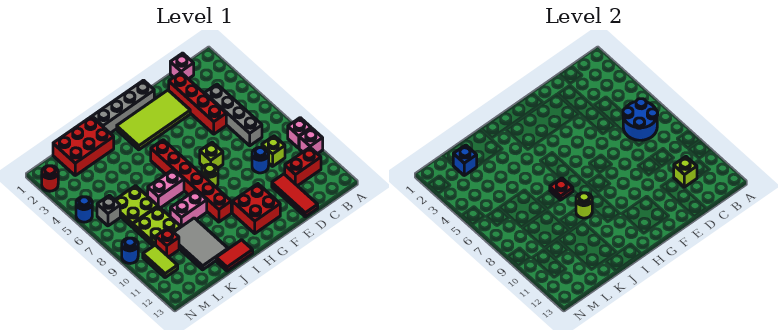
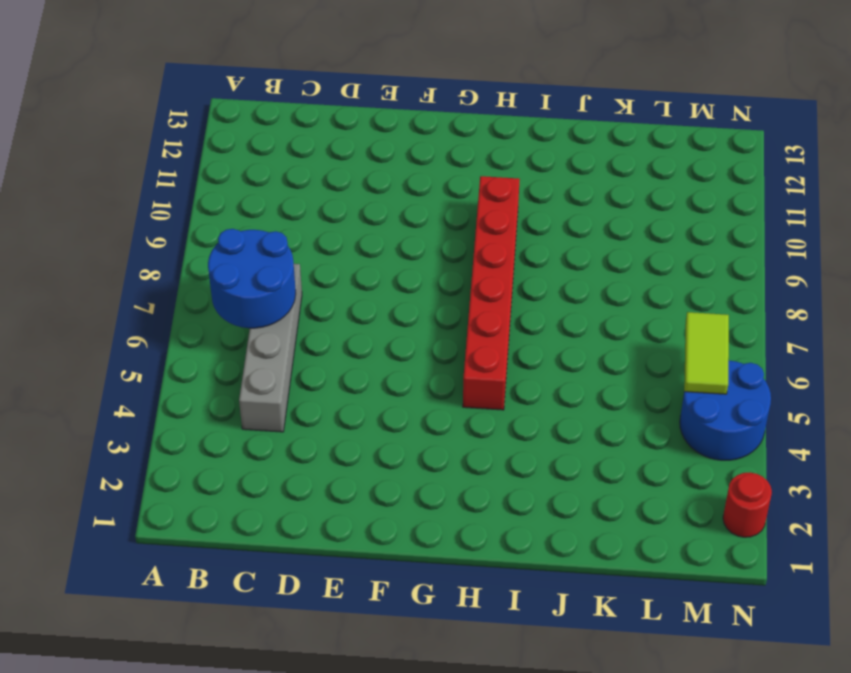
blue round brick M4:N5 level 1 -> blue round brick N5 level 1
lime tile M5:M6 level 2 -> lime tile M10:M11 level 1
none -> pink brick A9 level 1
none -> pink brick A10 level 1
none -> red brick B11:C11 level 1
none -> pink brick C1 level 1

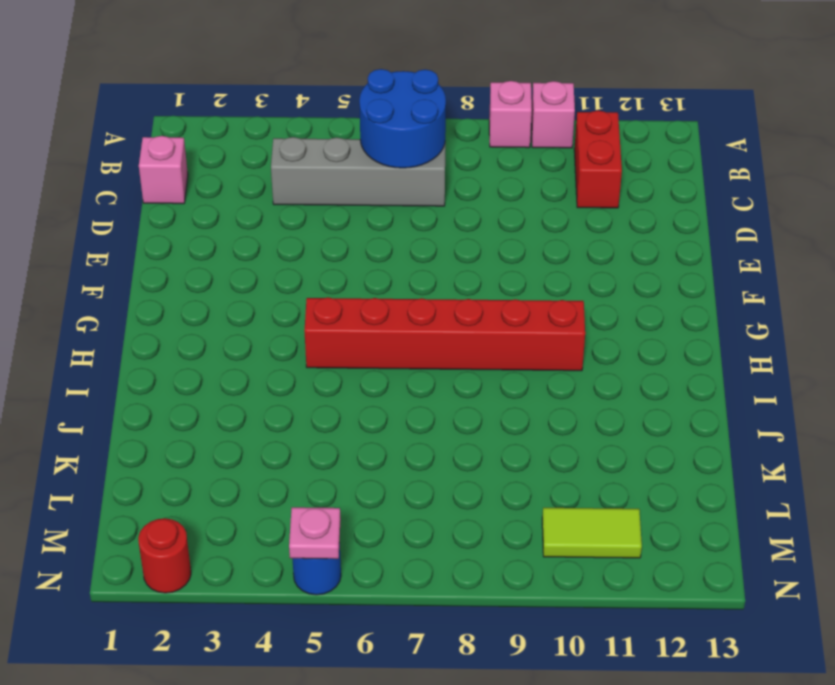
pink plate N5 level 2 -> none
none -> lime brick C9 level 1
none -> red brick D2:D5 level 1
none -> blue round brick D9 level 1
none -> red tile D11:D13 level 1

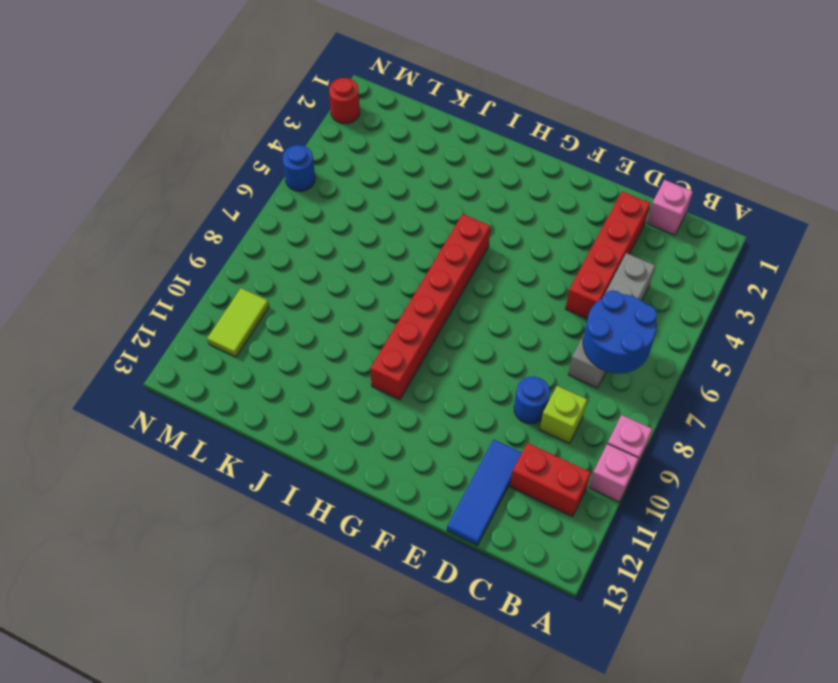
blue tile D11:D13 level 1 -> red tile D11:D13 level 1
none -> lime tile E2:H3 level 1
none -> grey brick F1:I1 level 1
none -> lime brick F7 level 1
none -> red brick F11:G12 level 1

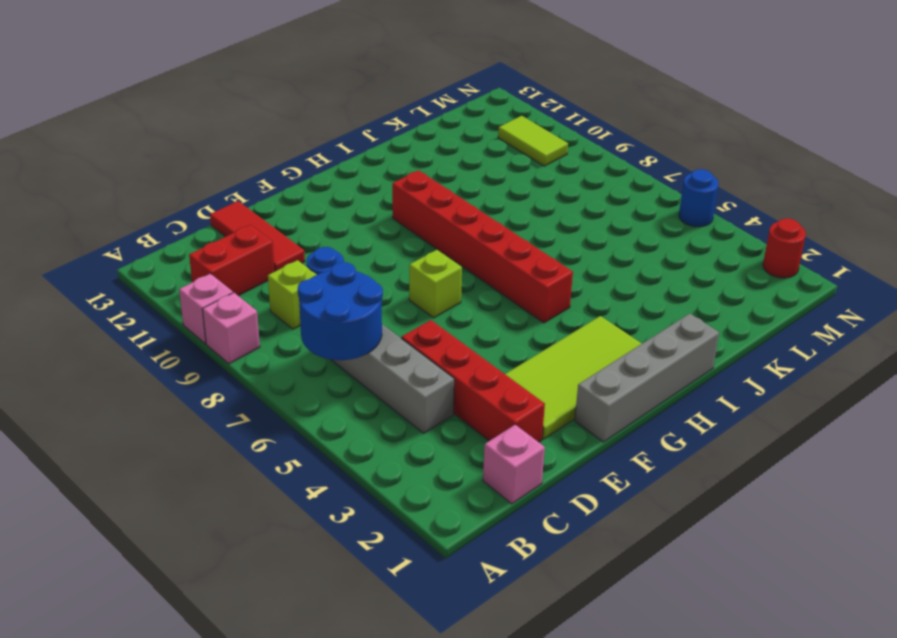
none -> red brick F11:G12 level 1
none -> lime round brick G8 level 1
none -> pink brick I7:J7 level 1
none -> pink brick I9:J9 level 1

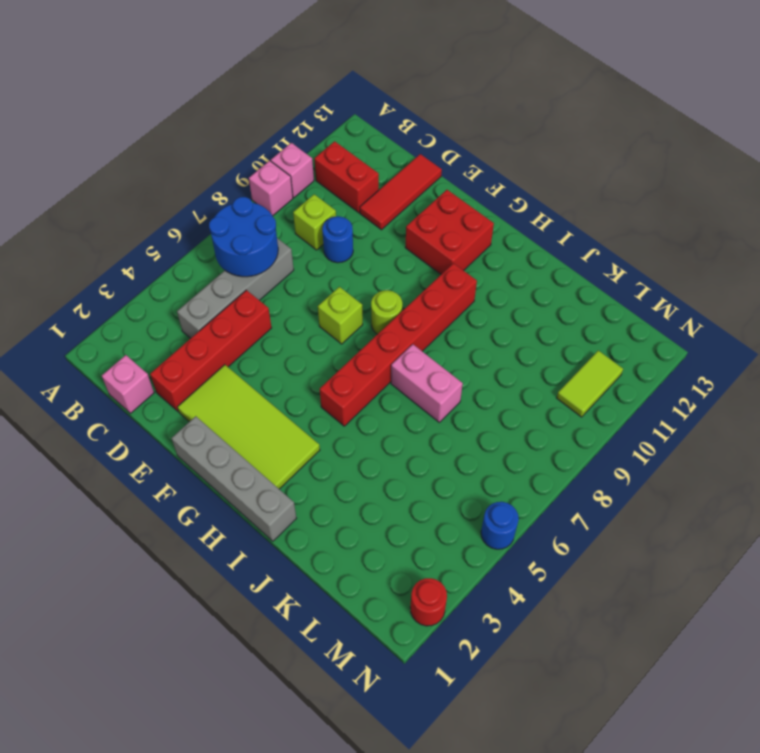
none -> pink brick I9:J9 level 1
none -> red tile I13:J13 level 1
none -> red brick J1:L2 level 1
none -> grey tile J10:K12 level 1

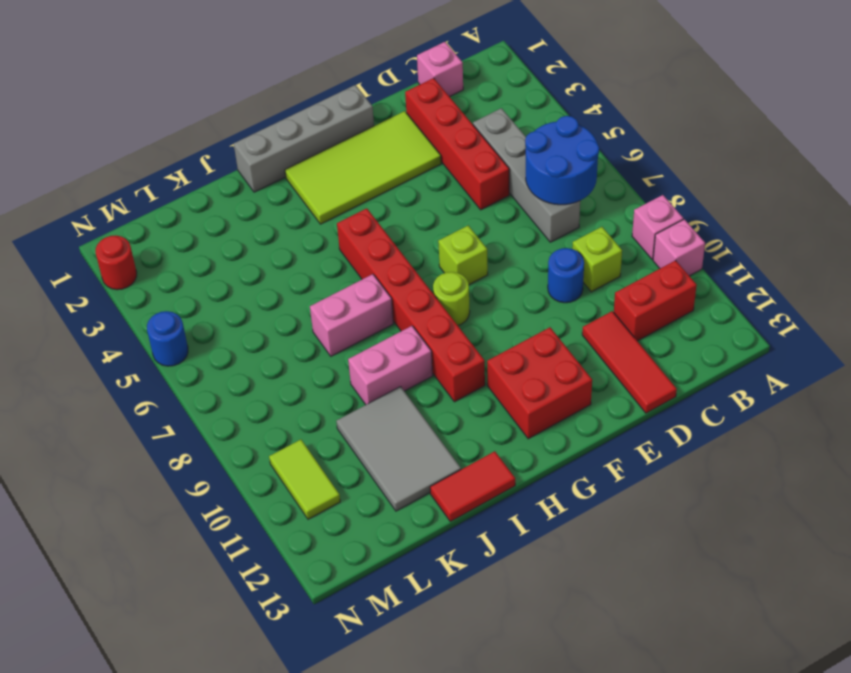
none -> red brick J1:L2 level 1
none -> lime plate K6:L7 level 1
none -> lime plate K8:L9 level 1
none -> red brick L10 level 1

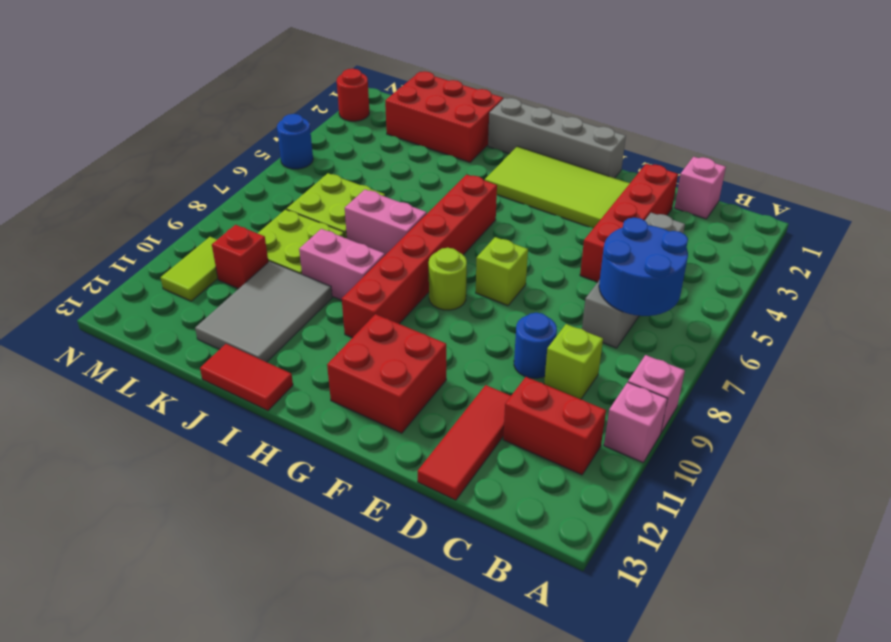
none -> grey brick M6 level 1
none -> blue round brick N9 level 1
none -> lime brick C11 level 2
none -> red plate I7 level 2

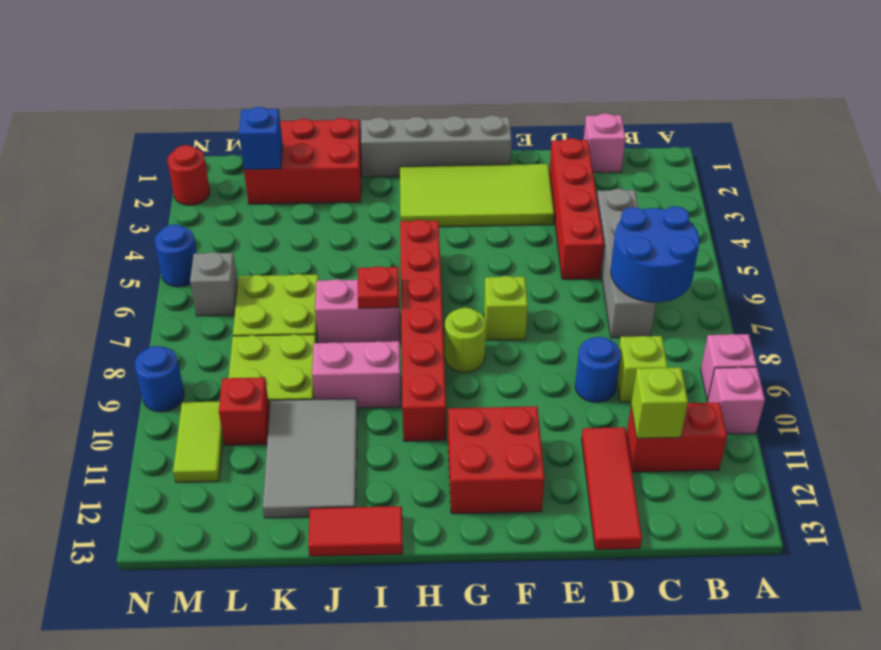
none -> lime round brick I9 level 2

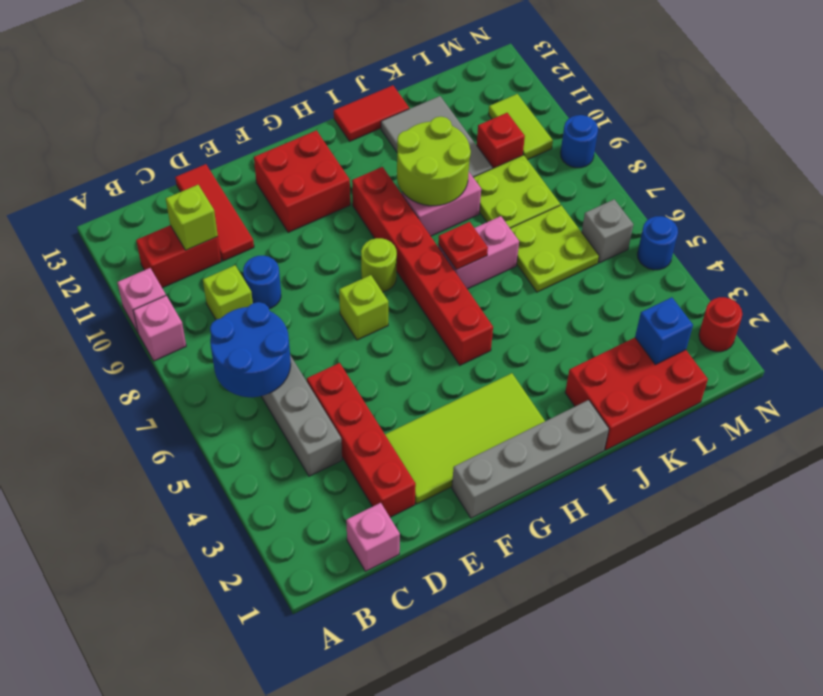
lime round brick I9:J10 level 2 -> lime round brick I9 level 2

